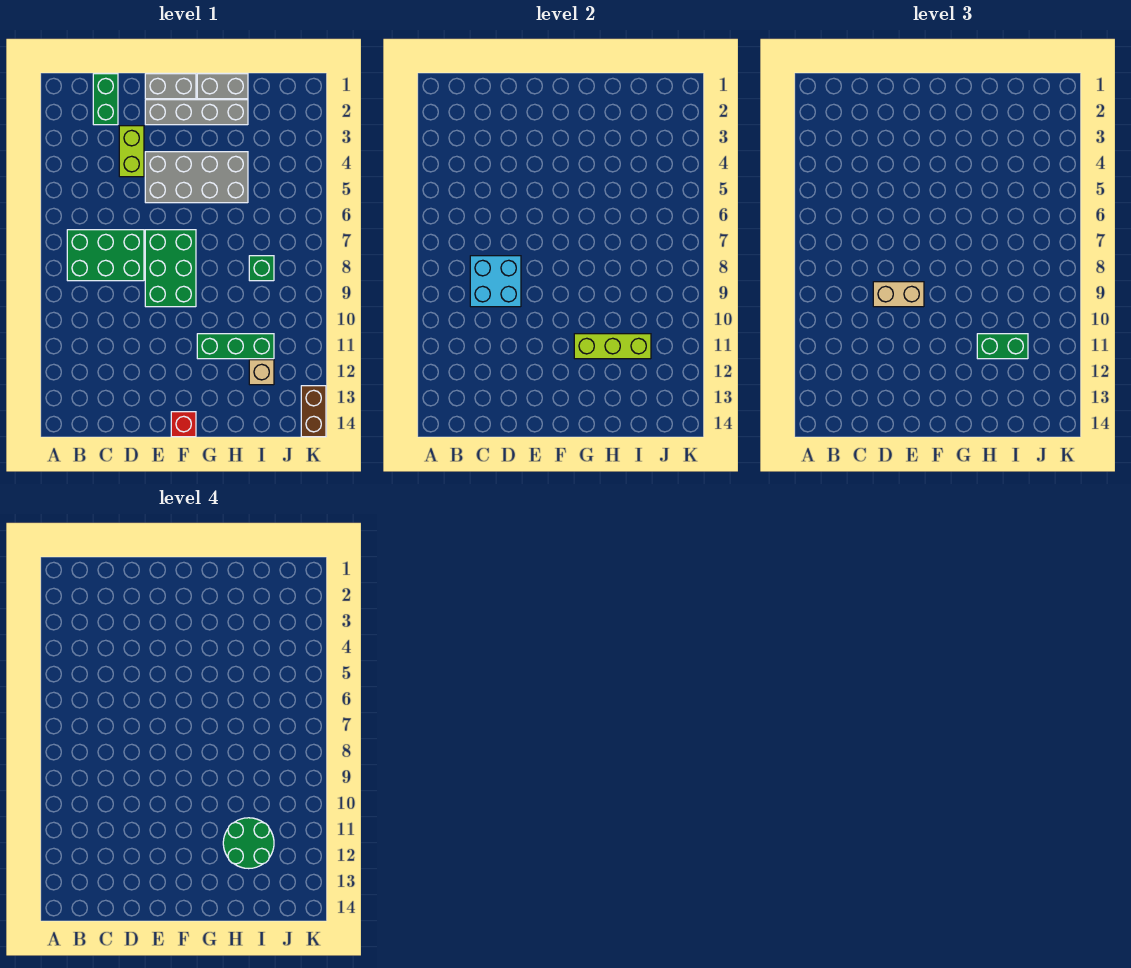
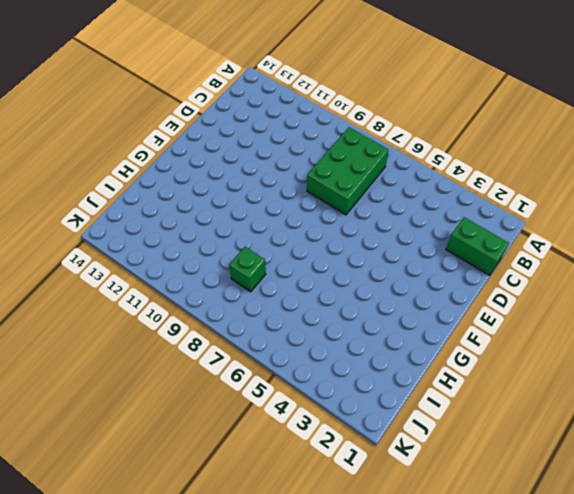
none -> lime brick D3:D4 level 1
none -> grey brick E1:F1 level 1
none -> grey brick E2:H2 level 1

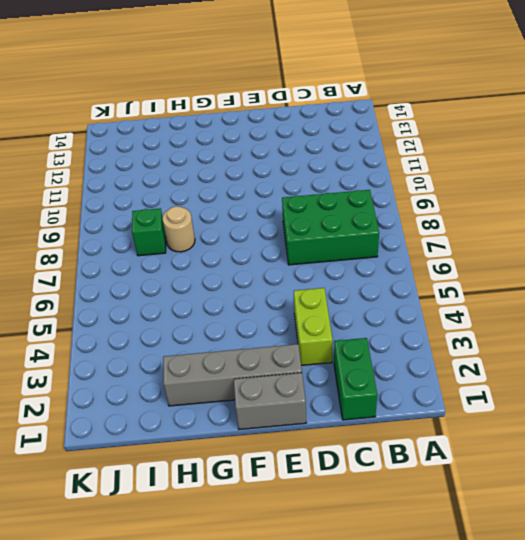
tan round brick H8 level 1 -> none
none -> grey brick E4:H5 level 1
none -> green brick E7:F9 level 1
none -> red brick F14 level 1

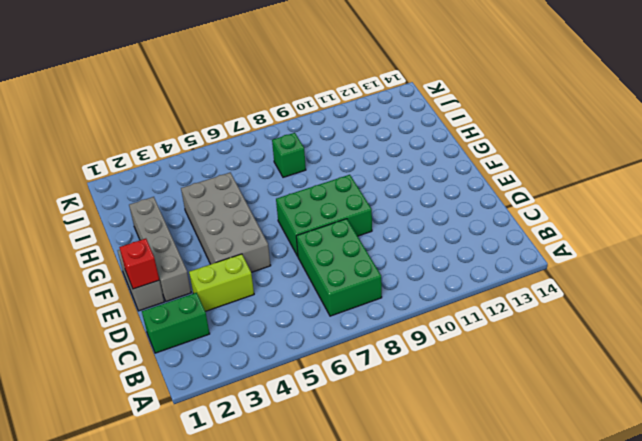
red brick E1 level 2 -> red brick F14 level 1
none -> grey brick G1:H1 level 1
none -> green brick G11:I11 level 1
none -> tan brick I12 level 1

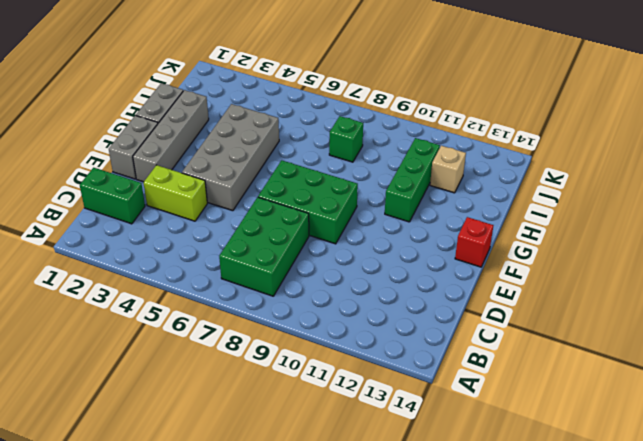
none -> brown brick K13:K14 level 1
none -> cyan brick C8:D9 level 2
none -> lime brick G11:I11 level 2

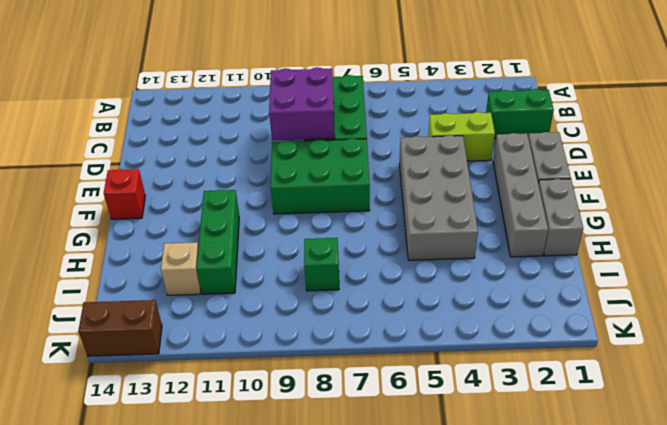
purple brick C8:D9 level 2 -> cyan brick C8:D9 level 2
none -> lime brick G11:I11 level 2
none -> tan brick D9:E9 level 3
none -> green brick H11:I11 level 3

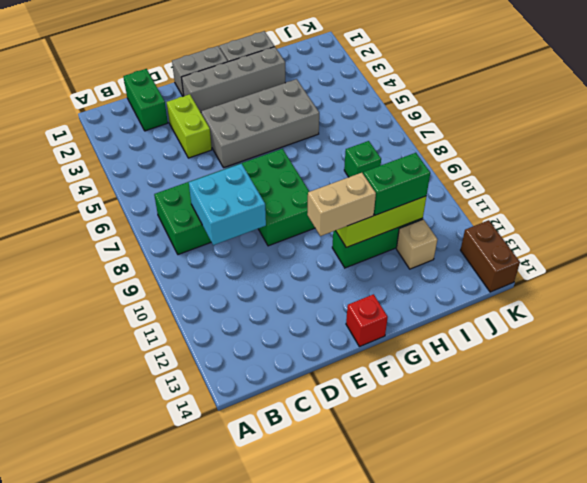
tan brick F11:G11 level 3 -> tan brick D9:E9 level 3
none -> green round brick H11:I12 level 4

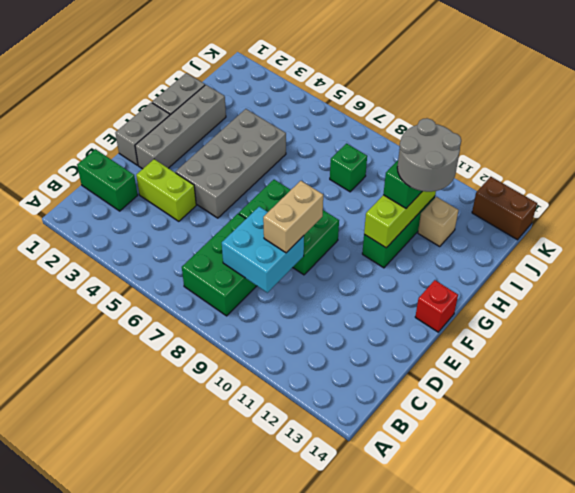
grey round brick H11:I12 level 4 -> green round brick H11:I12 level 4

